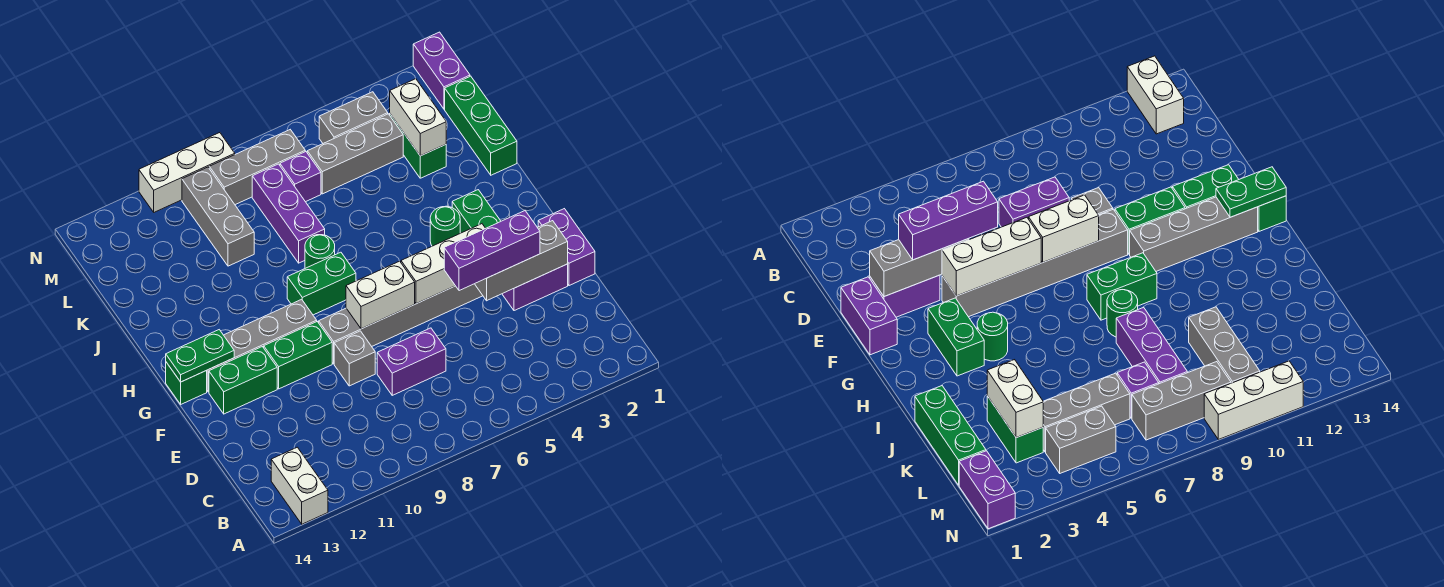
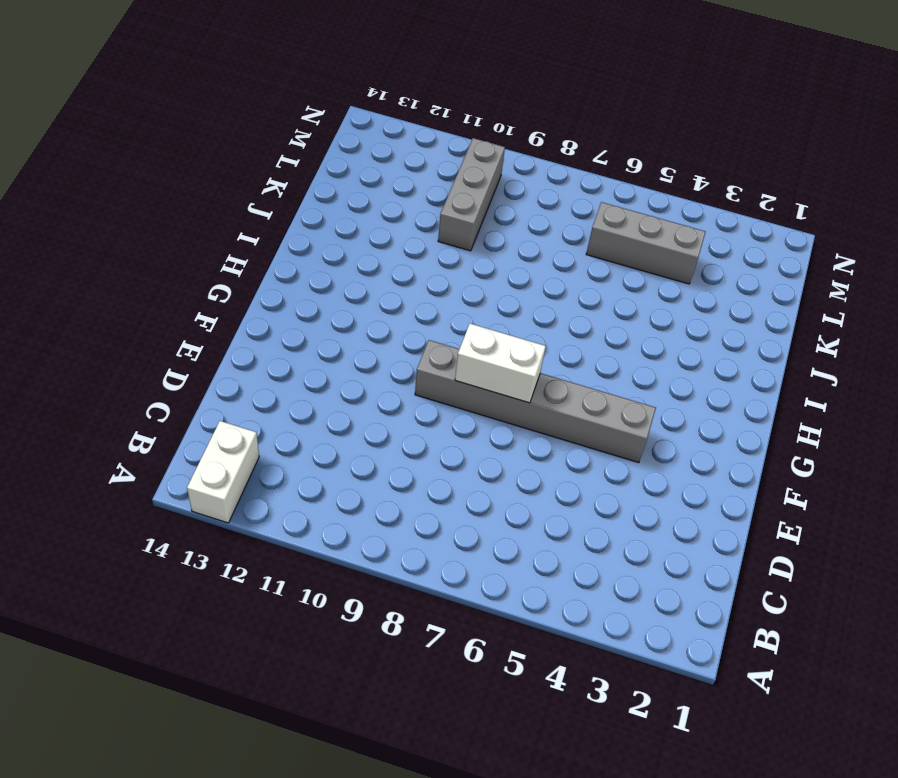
none -> purple brick D7:D8 level 1
none -> purple brick E1:F1 level 1
none -> purple brick E2:E3 level 1
none -> grey brick E9 level 1

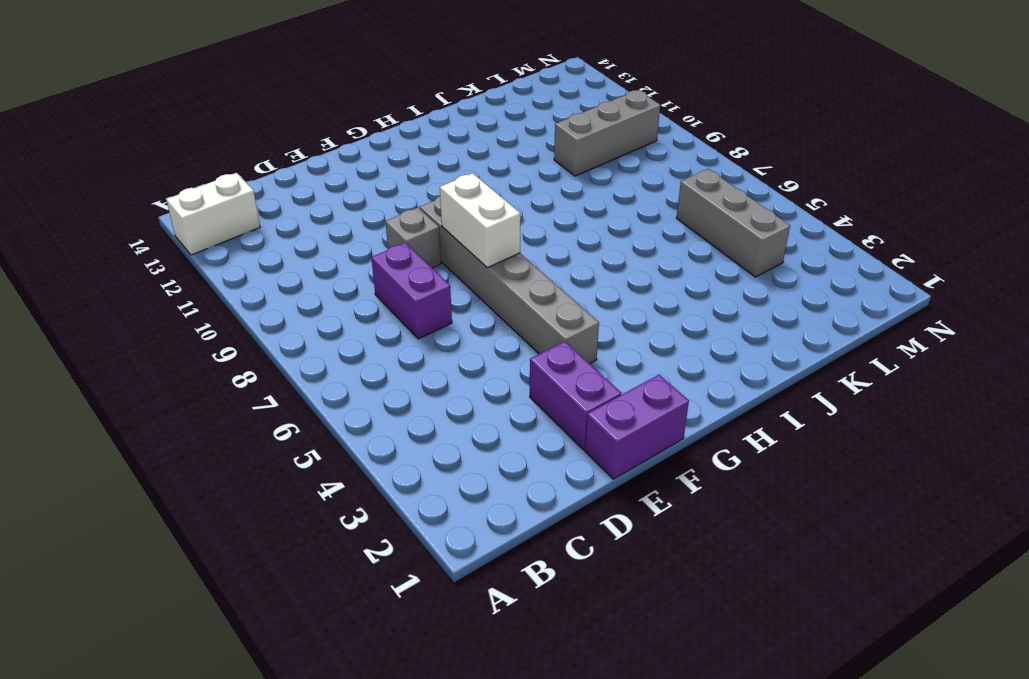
none -> green brick F10:F11 level 1
none -> green brick F12:F13 level 1
none -> green brick G3:H3 level 1
none -> grey brick G10:G13 level 1

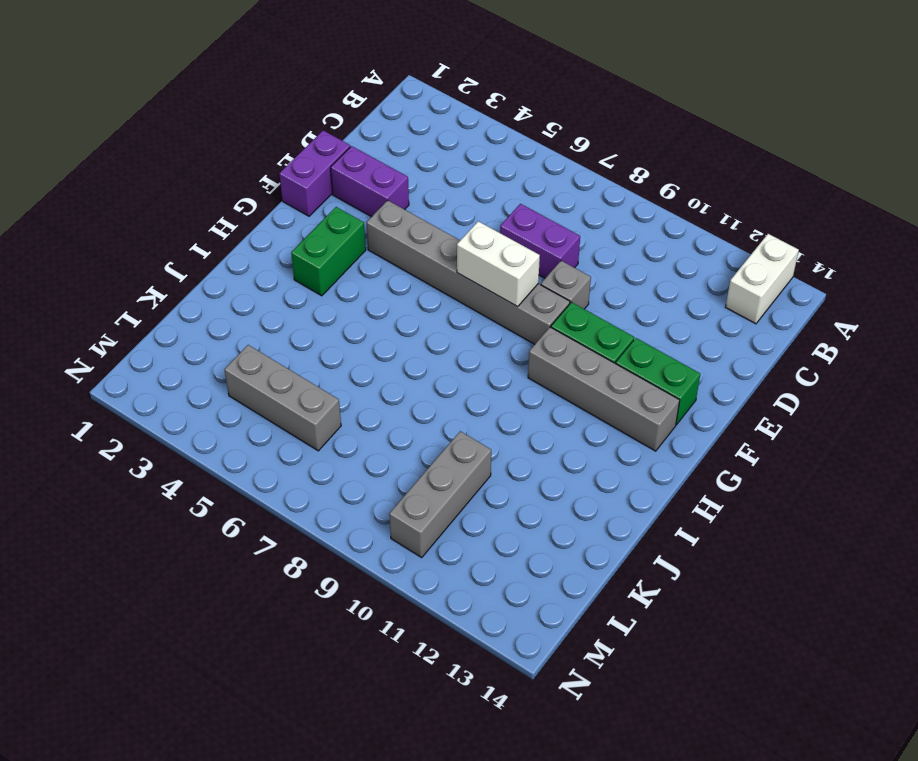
none -> green brick G14 level 1
none -> green round brick H4 level 1
none -> green brick H8:H9 level 1
none -> green round brick I8 level 1

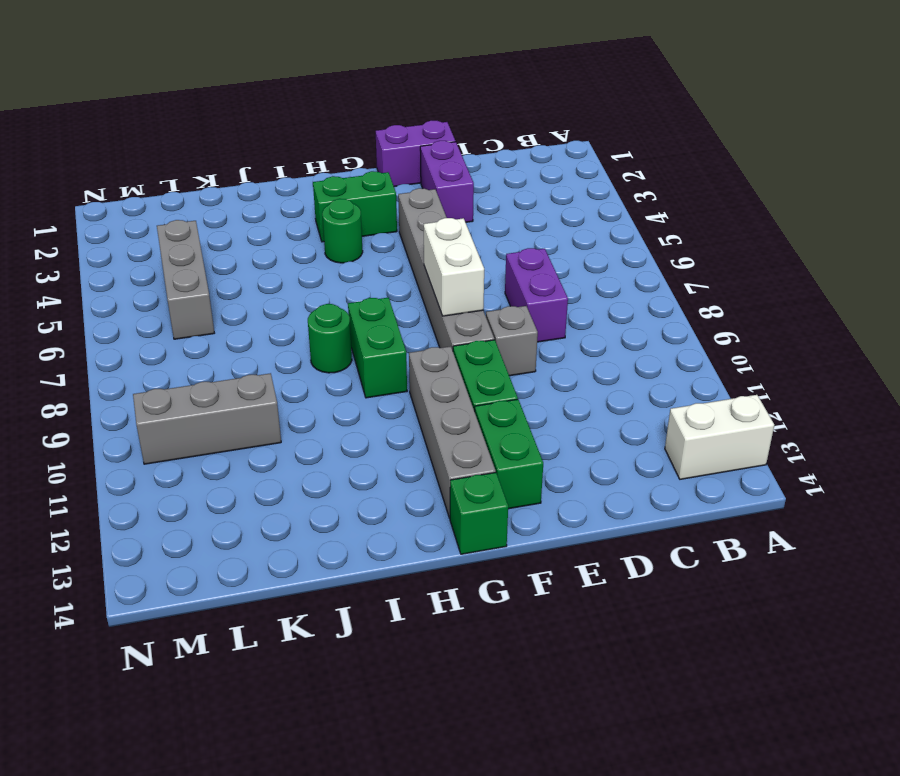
none -> green brick J1:L1 level 1
none -> purple brick J8:L8 level 1
none -> green brick K3:L3 level 1
none -> purple brick L7 level 1

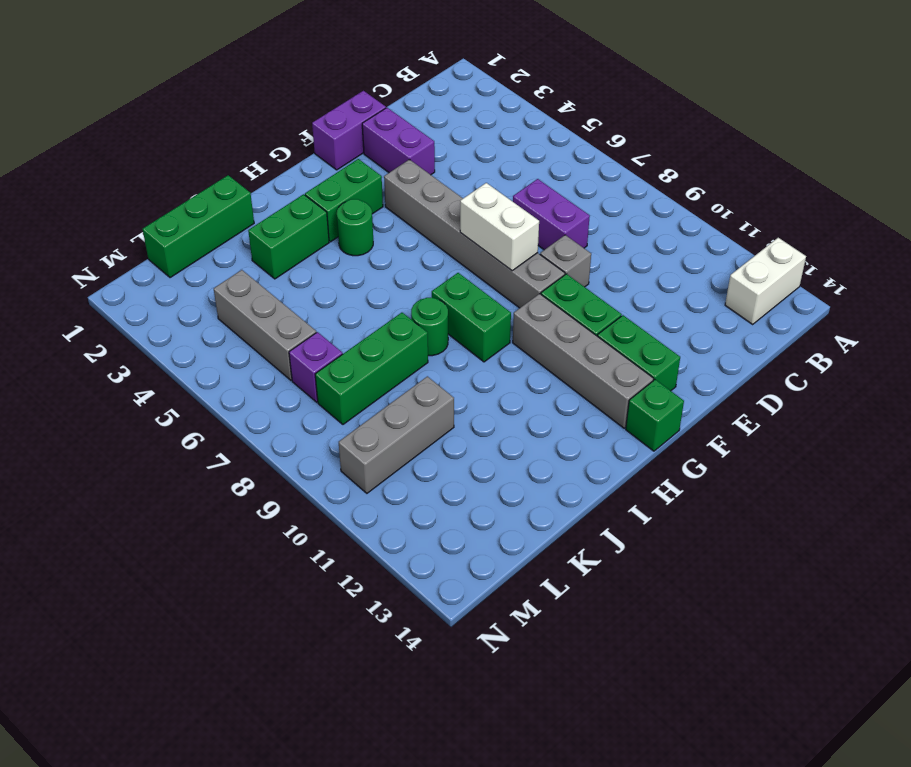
green brick I3:J3 level 1 -> green brick K3:L3 level 1
green brick J8:L8 level 1 -> purple brick J8:L8 level 1
none -> purple brick M1:N1 level 1
none -> grey brick M4:M5 level 1
none -> grey brick M7:M9 level 1
none -> white brick N9:N11 level 1

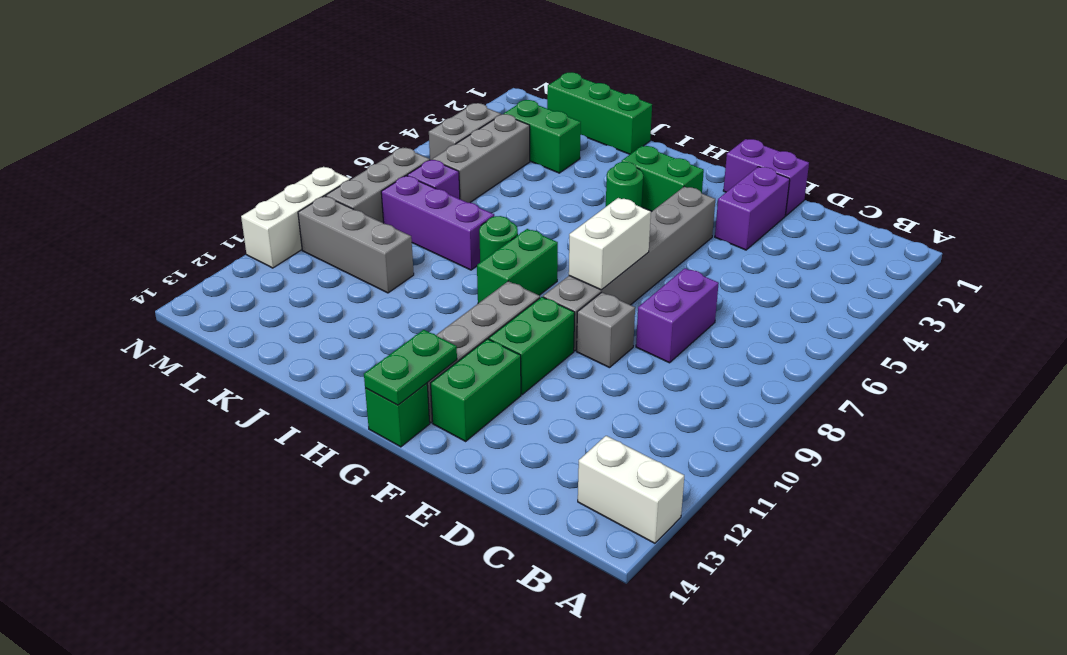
none -> purple brick M1:N1 level 1
none -> grey brick E2:E4 level 2
none -> white brick F4:F6 level 2
none -> white brick K3:L3 level 2

